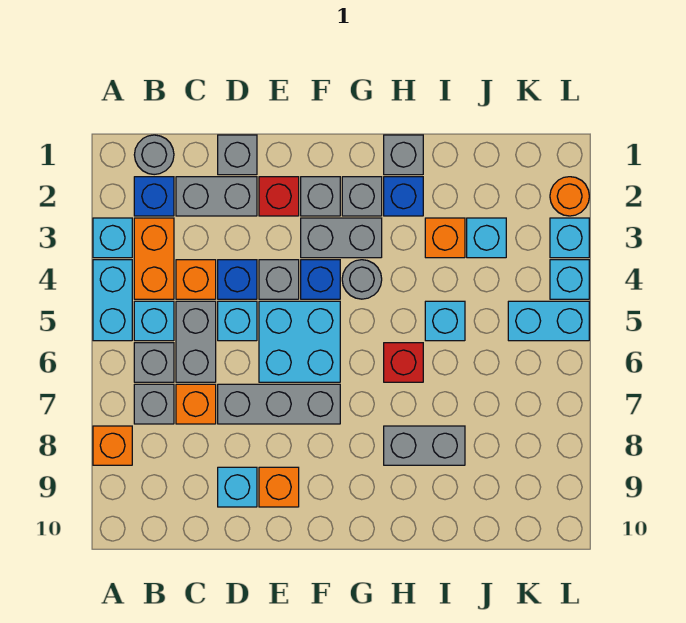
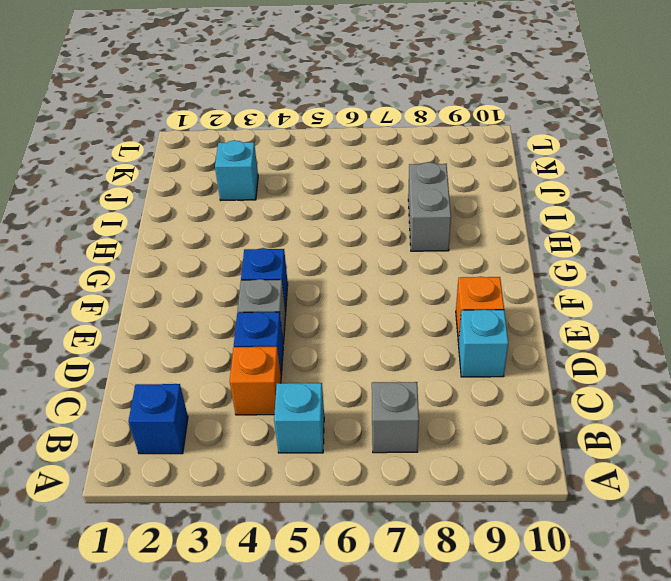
none -> cyan brick A3 level 1
none -> cyan brick A4:A5 level 1
none -> orange brick A8 level 1
none -> grey round brick B1 level 1

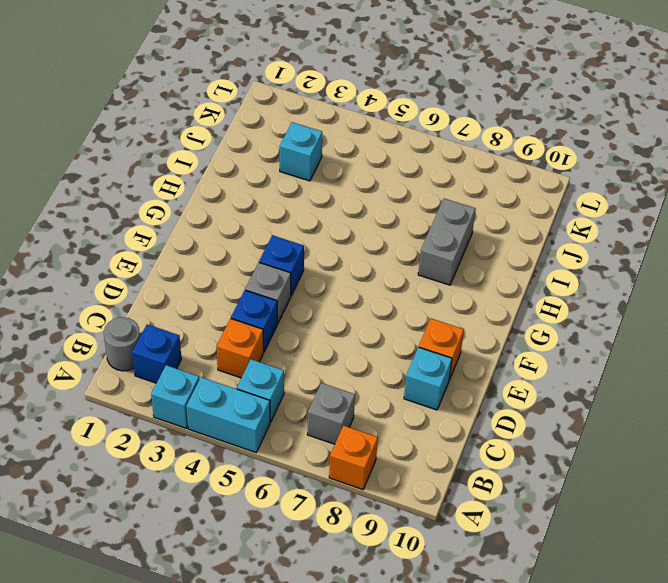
none -> orange brick B3:B4 level 1
none -> grey brick B6 level 1
none -> grey brick C2:D2 level 1
none -> grey brick C5:C6 level 1

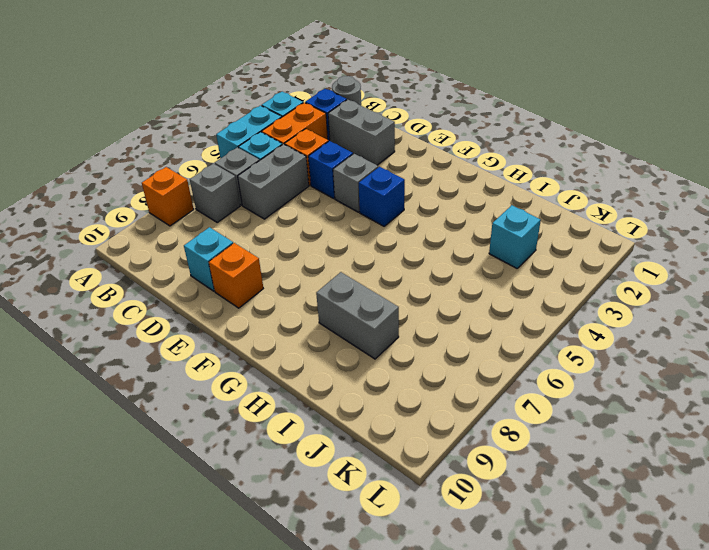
none -> orange brick C7 level 1
none -> grey brick D1 level 1
none -> cyan brick D5 level 1
none -> grey brick D7:F7 level 1

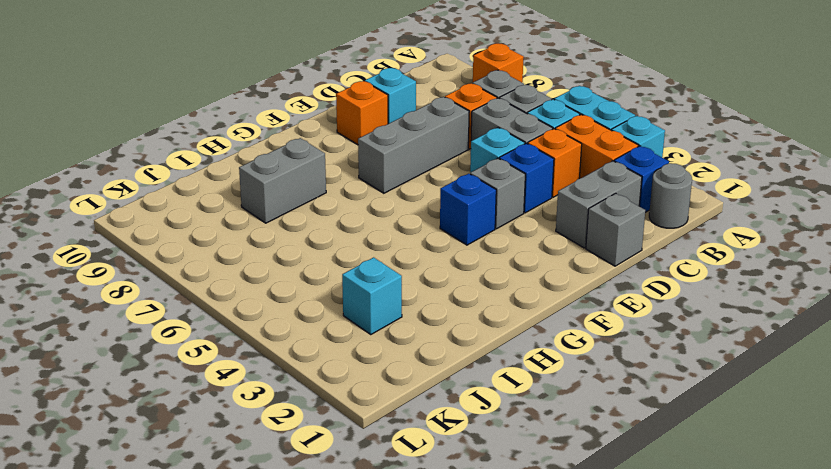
none -> red brick E2 level 1
none -> cyan brick E5:F6 level 1
none -> grey brick F2 level 1
none -> grey brick F3:G3 level 1

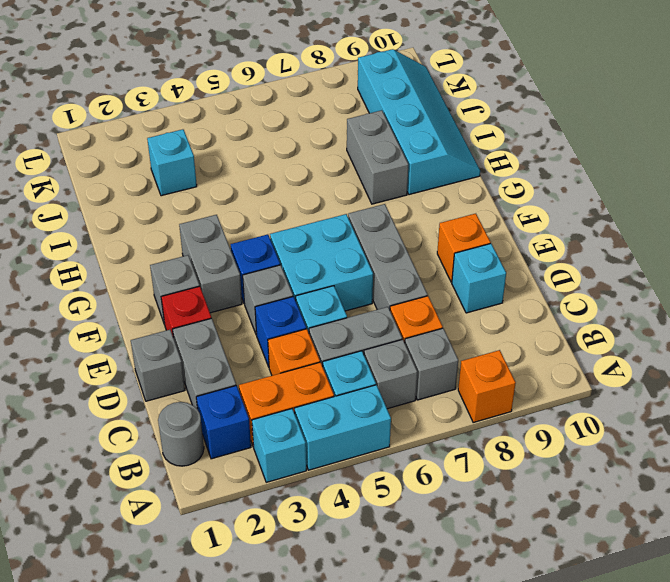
cyan slope H9:K10 level 1 top 9 -> none
none -> grey brick G2 level 1
none -> grey round brick G4 level 1
none -> grey brick H1 level 1
none -> blue brick H2 level 1

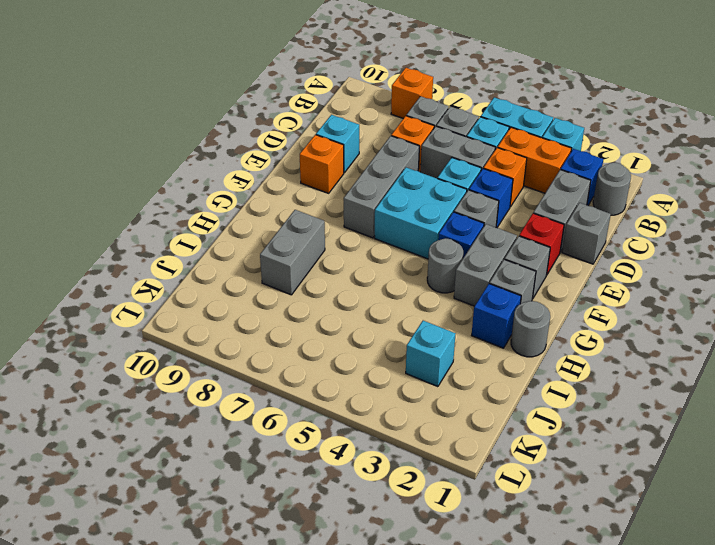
grey round brick H1 level 1 -> grey brick H1 level 1
none -> red brick H6 level 1
none -> orange brick I3 level 1
none -> cyan brick I5 level 1
none -> cyan brick K5:L5 level 1

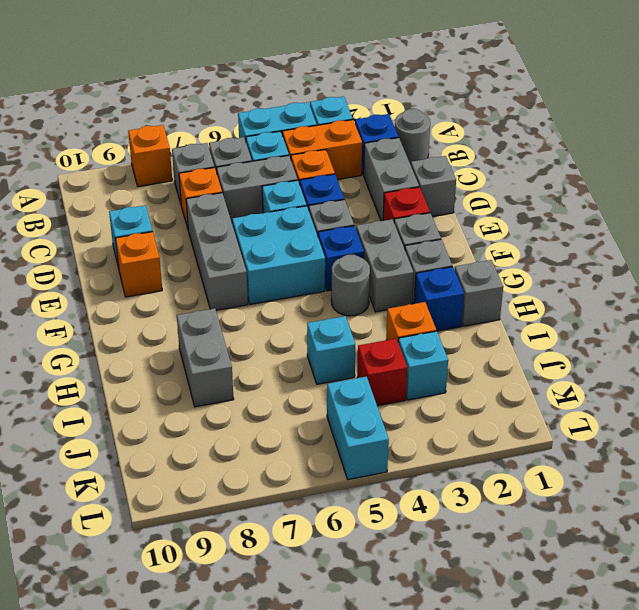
red brick J4 level 1 -> red brick H6 level 1
none -> orange round brick L2 level 1
none -> cyan brick L3 level 1
none -> cyan brick L4 level 1

